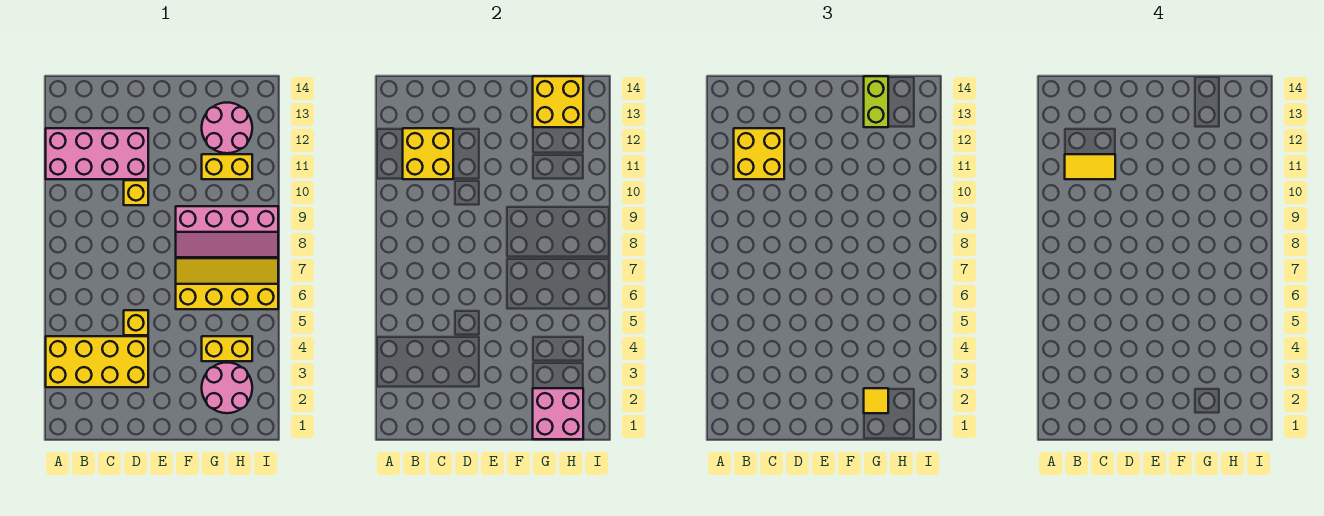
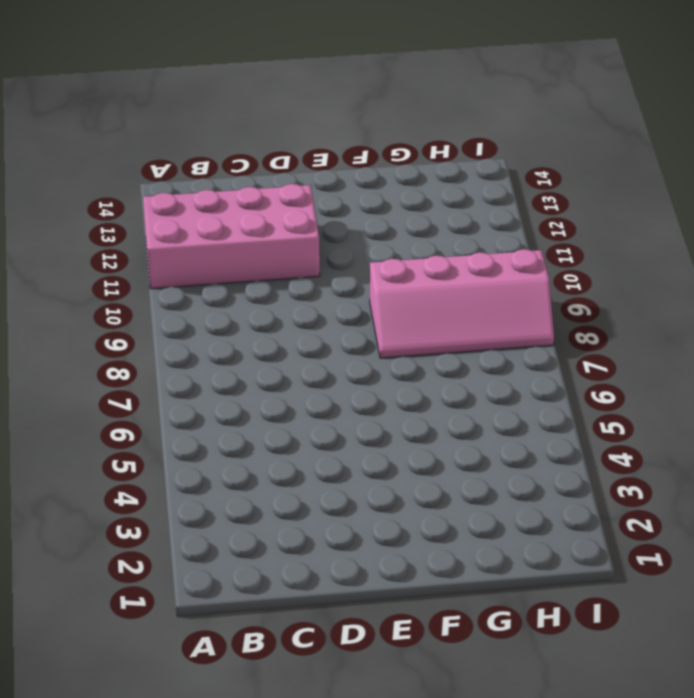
none -> yellow brick A3:D4 level 1
none -> yellow brick D5 level 1
none -> yellow brick D10 level 1

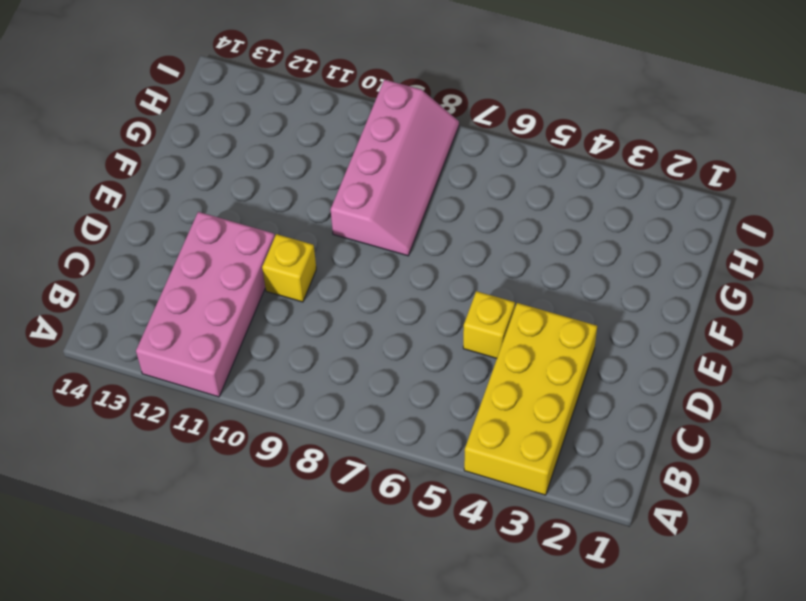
none -> yellow slope F6:I7 level 1 top 6
none -> pink round brick G2:H3 level 1
none -> yellow brick G4:H4 level 1

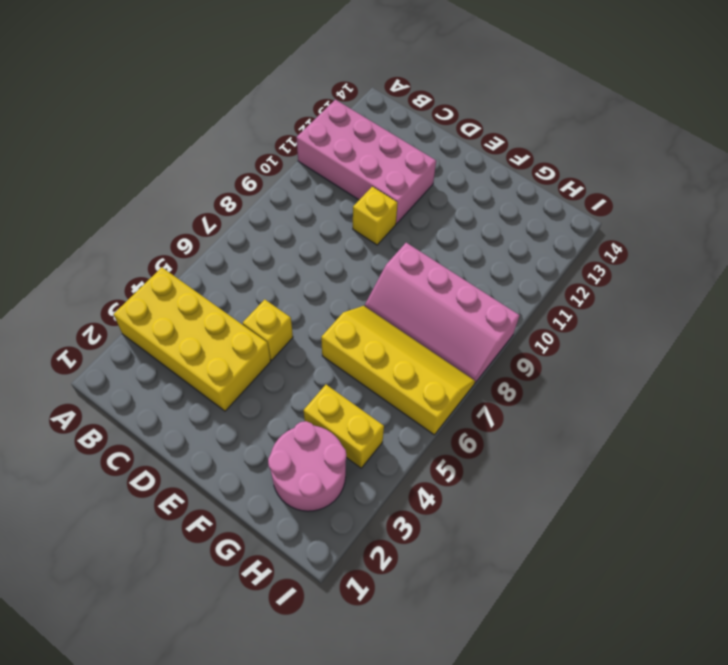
none -> yellow brick G11:H11 level 1
none -> pink round brick G12:H13 level 1
none -> yellow brick B11:C12 level 2

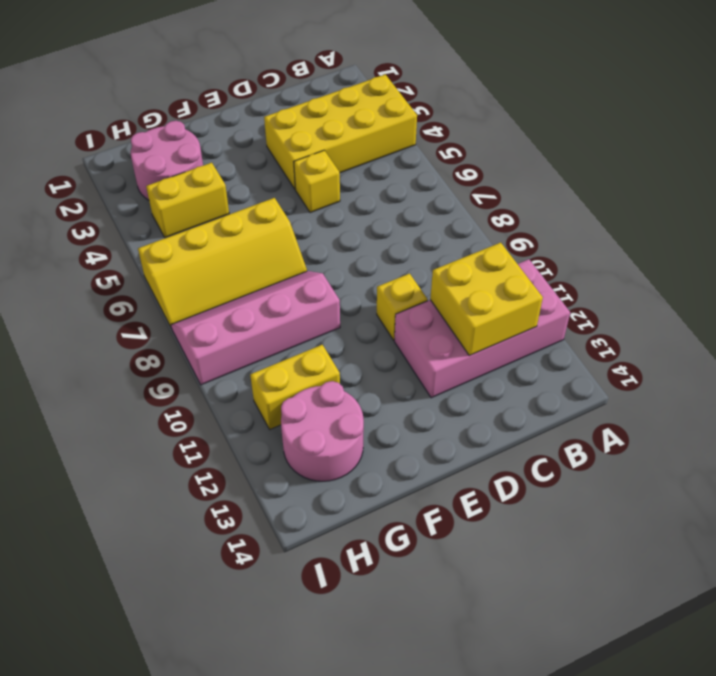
none -> pink brick G1:H2 level 2
none -> yellow brick G13:H14 level 2
none -> yellow brick B11:C12 level 3

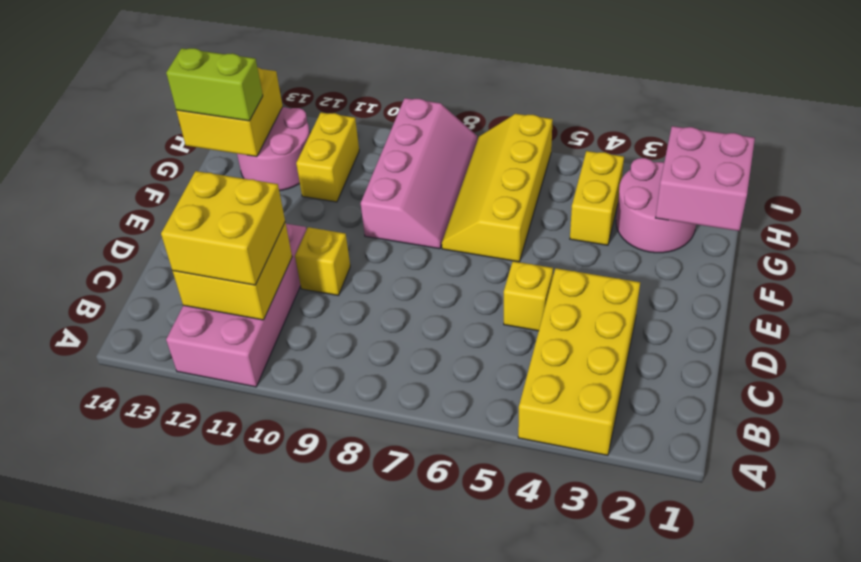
none -> yellow tile G2 level 3
none -> yellow tile B11:C11 level 4

